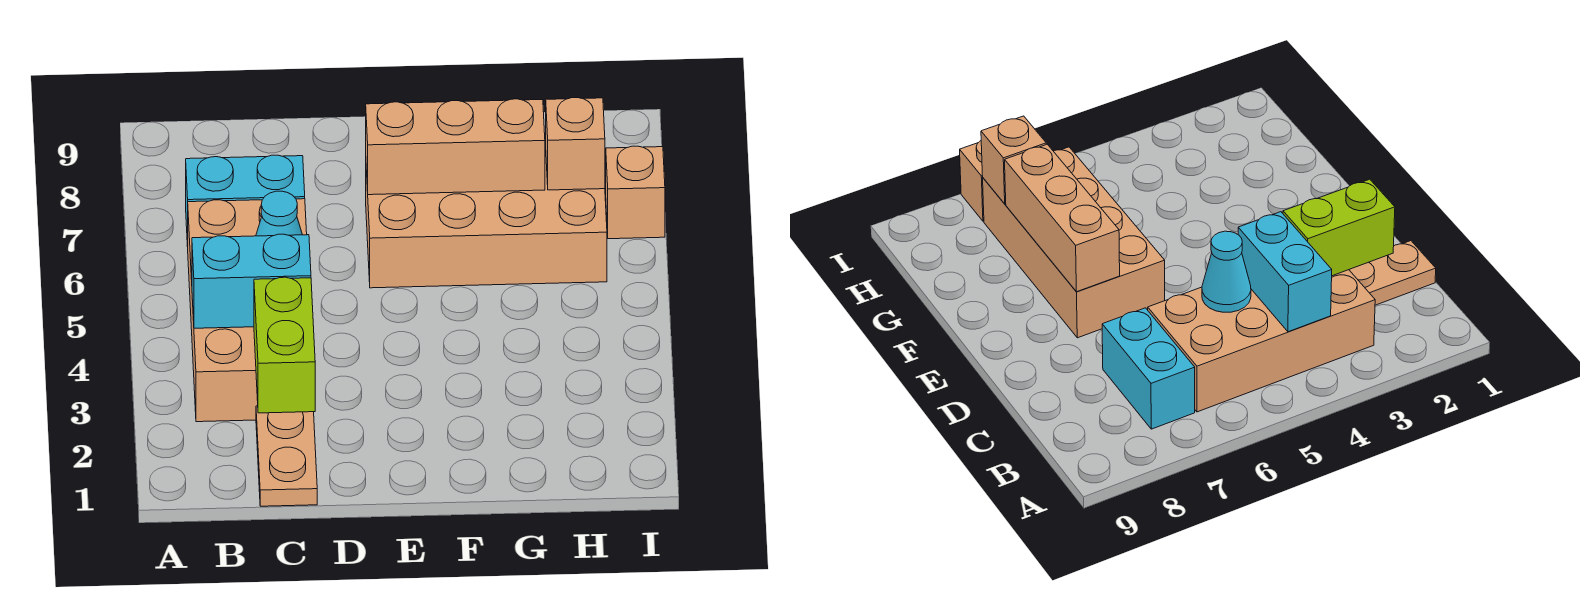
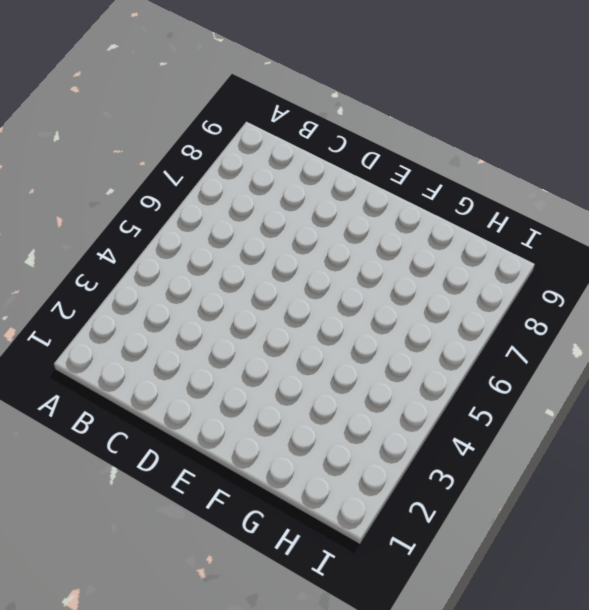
none -> tan brick B3:C6 level 1
none -> cyan brick B7:C7 level 1

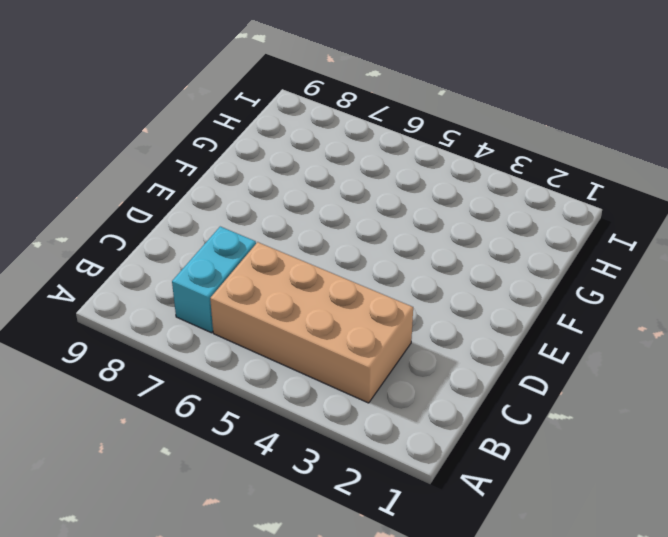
none -> tan plate C1:C2 level 1
none -> tan brick E6:H7 level 1

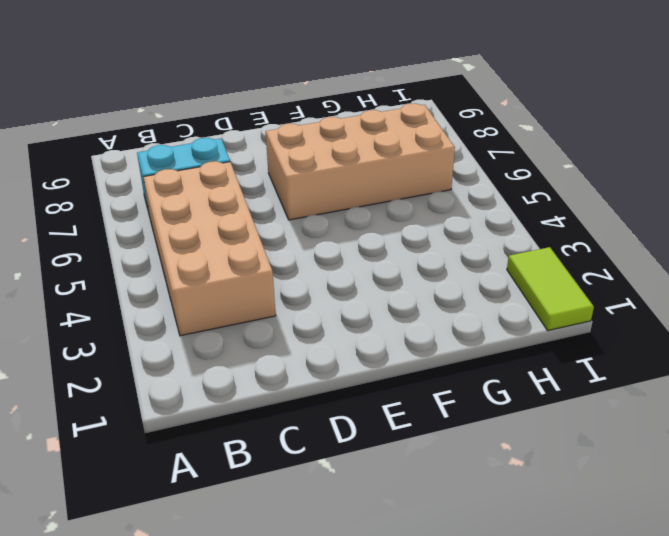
lime tile I1:I2 level 1 -> none
none -> tan plate C1:C2 level 1
none -> tan brick I7 level 1

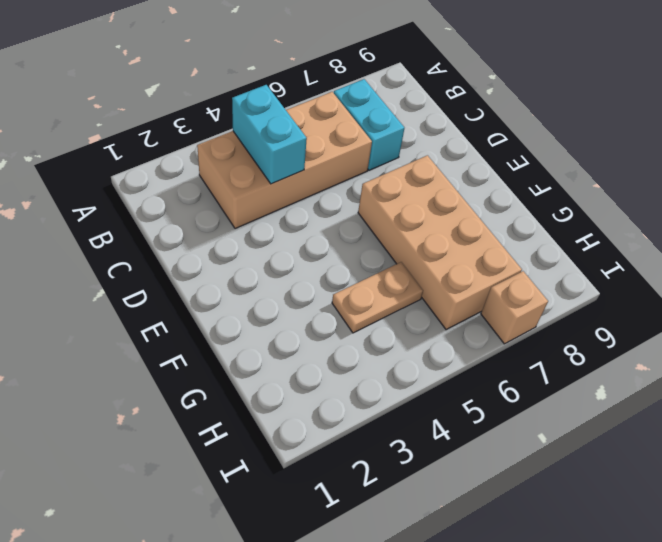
tan plate G4:G5 level 1 -> tan plate C1:C2 level 1
none -> lime brick C2:C3 level 2
none -> cyan cone C5 level 2

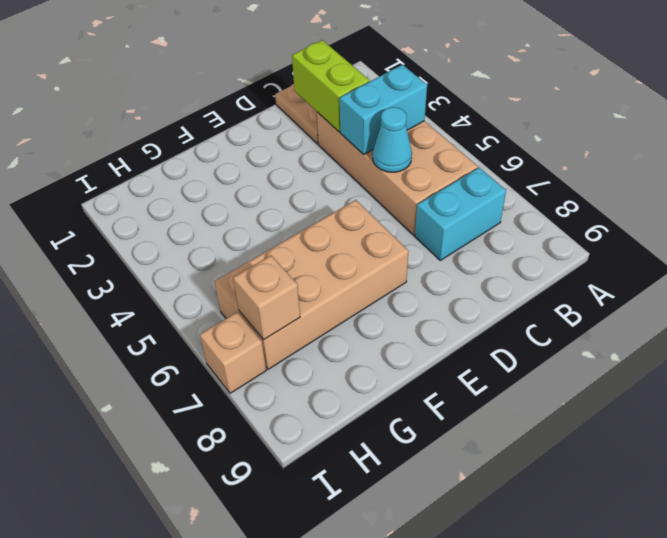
none -> tan brick E7:G7 level 2

